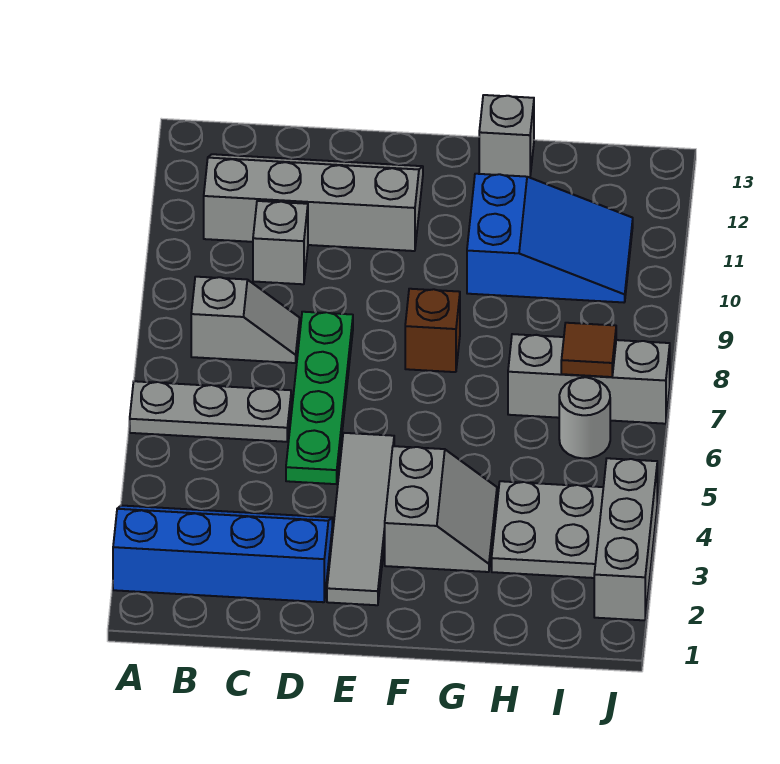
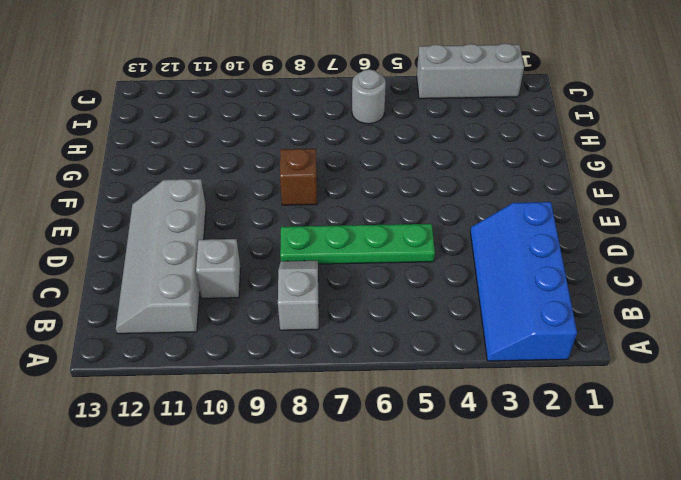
none -> grey plate A6:C6 level 1
none -> grey tile E2:E5 level 1
none -> grey slope F3:G4 level 1 top F

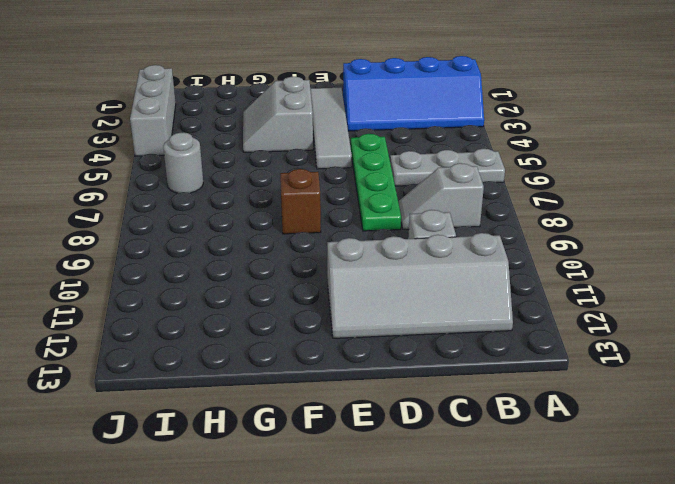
none -> blue slope G10:I11 level 1 top G
none -> grey brick G13 level 1
none -> grey plate H3:I4 level 1

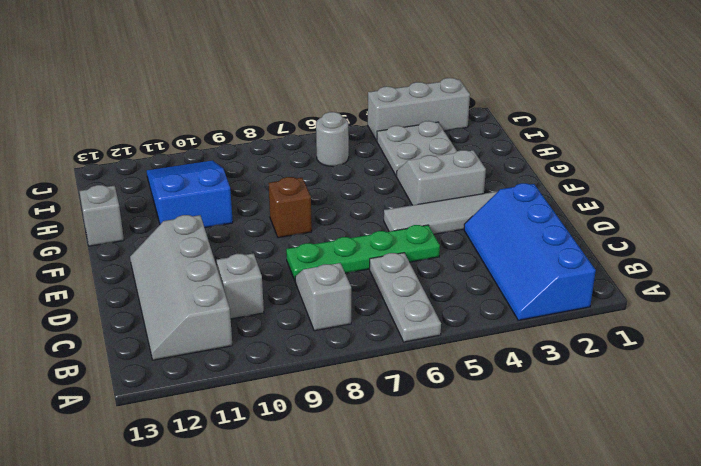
none -> grey brick H7:J7 level 1
none -> brown tile I7 level 2

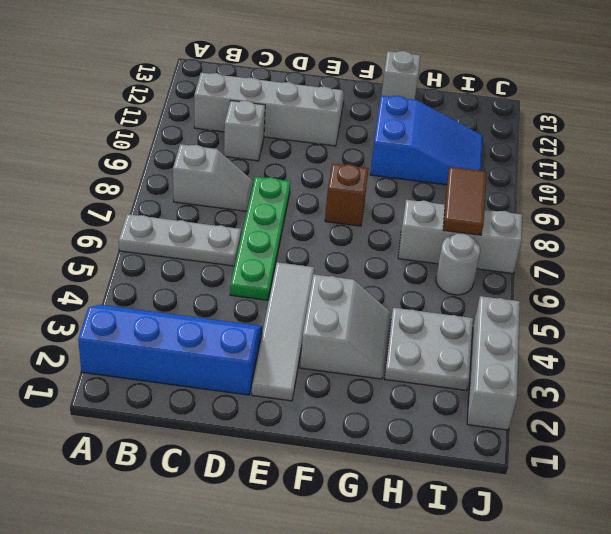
brown tile I7:I8 level 2 -> brown tile I7 level 2

